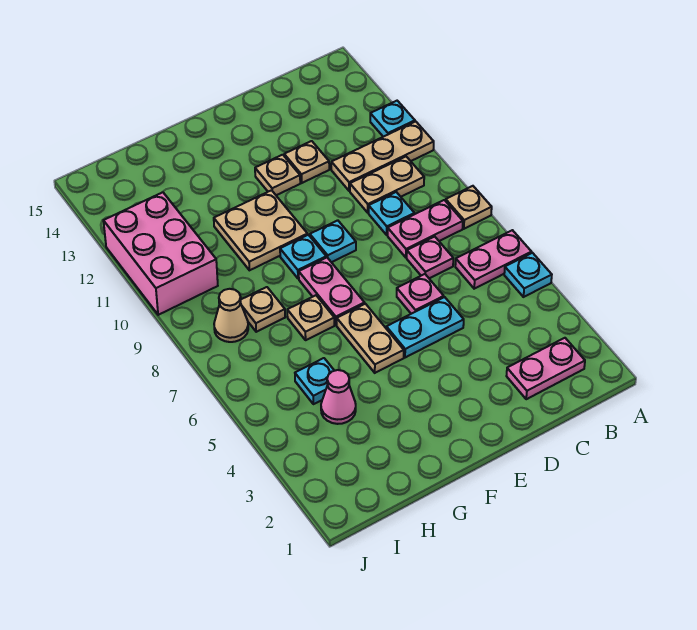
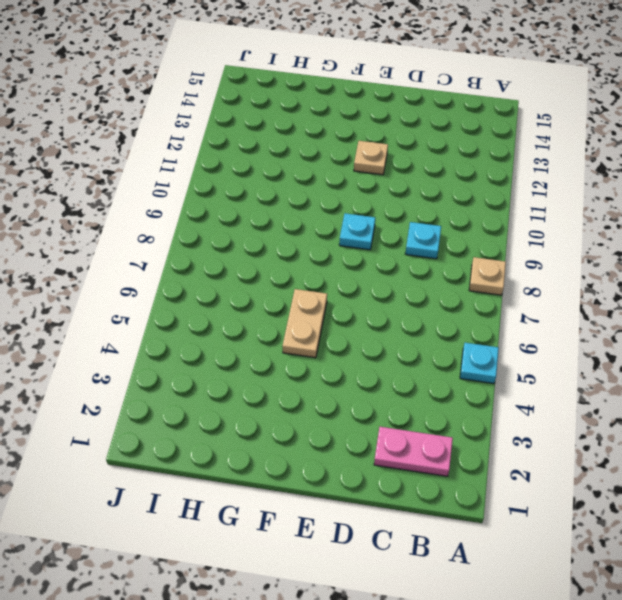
none -> pink plate A6:B6 level 1
none -> tan plate A11:C11 level 1
none -> cyan plate A12 level 1

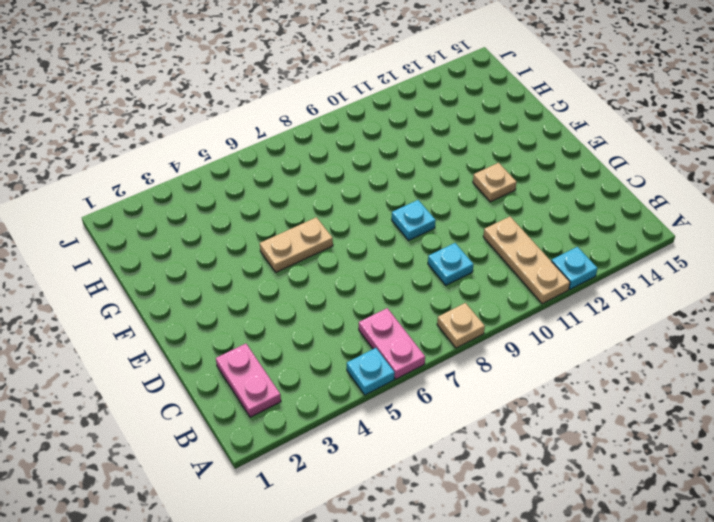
none -> pink plate B8:C8 level 1
none -> tan plate B10:C10 level 1
none -> pink plate C7 level 1

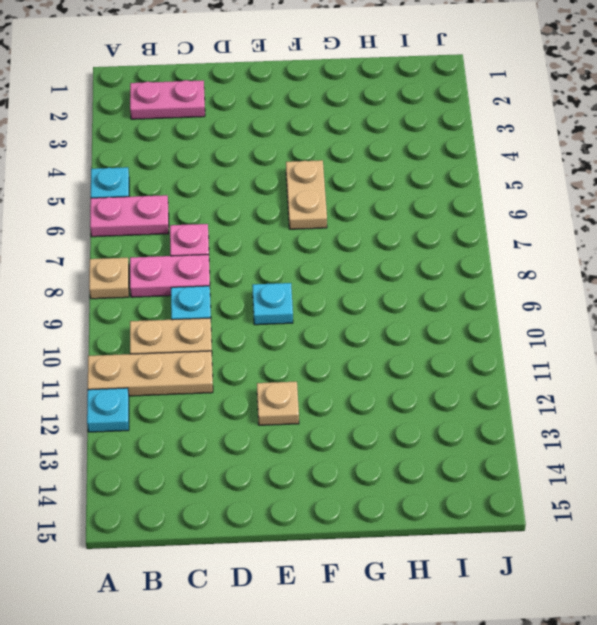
none -> cyan plate D5:E5 level 1
none -> pink plate D6 level 1
none -> tan plate D12 level 1

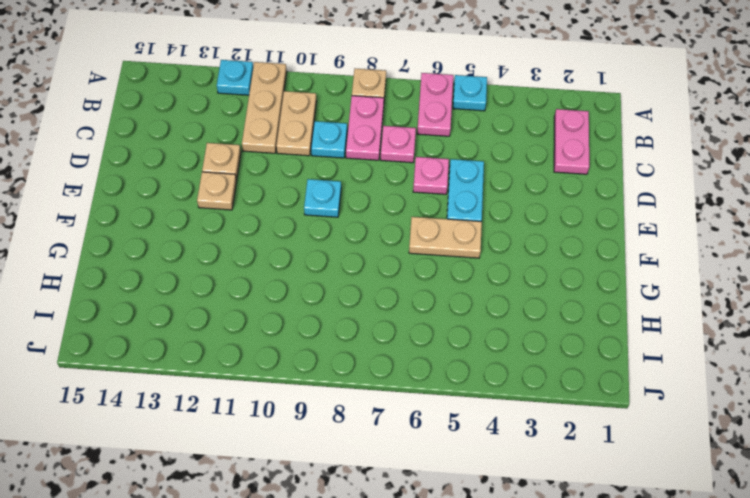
none -> pink plate F7:F8 level 1
none -> cyan plate F9 level 1
none -> tan plate F10:G11 level 1

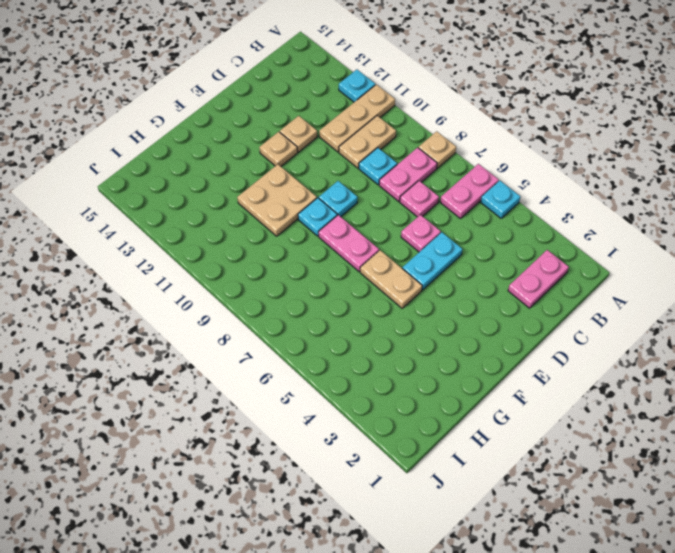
none -> tan plate G7 level 1
none -> pink cone H4 level 1
none -> cyan plate H5 level 1

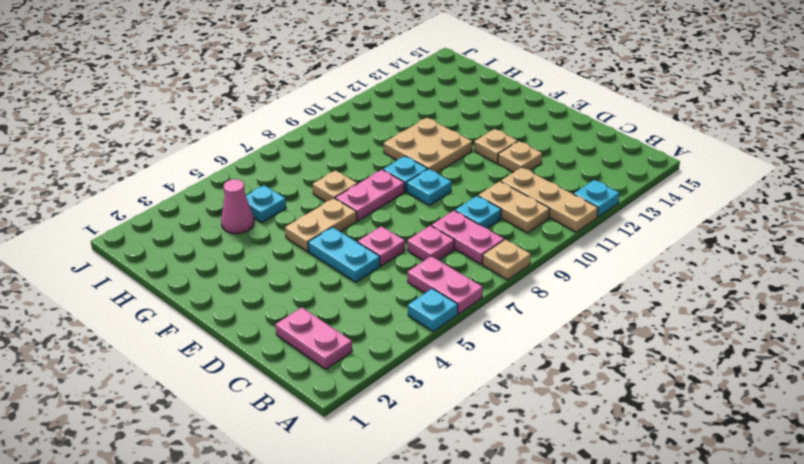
none -> tan plate H8 level 1
none -> tan cone I8 level 1
none -> pink brick I10:J12 level 1

